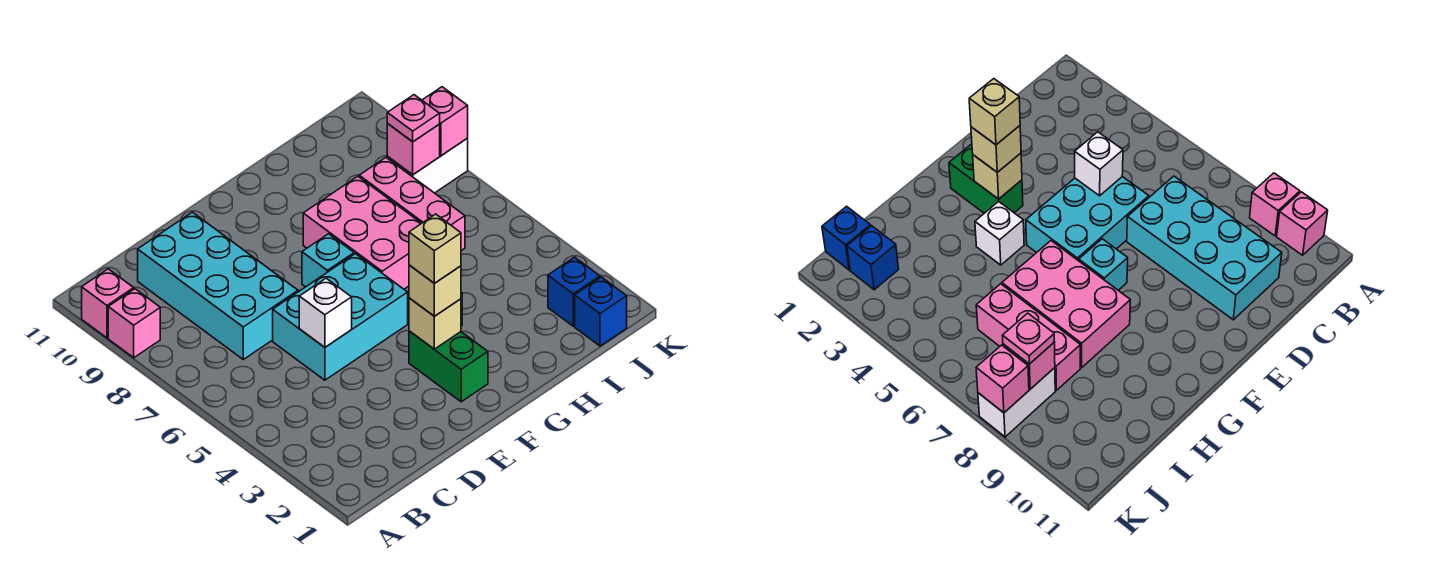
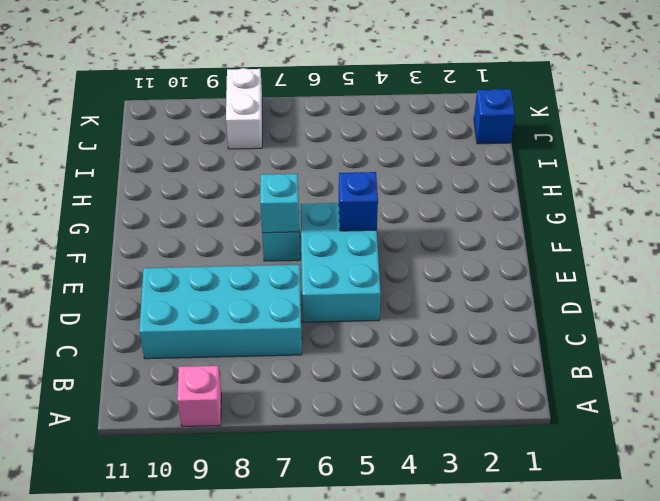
blue brick F5 level 2 -> blue brick J2 level 1
cyan brick F7 level 2 -> none
none -> pink brick A10 level 1
none -> green brick F2:F3 level 1
none -> white brick G4 level 1

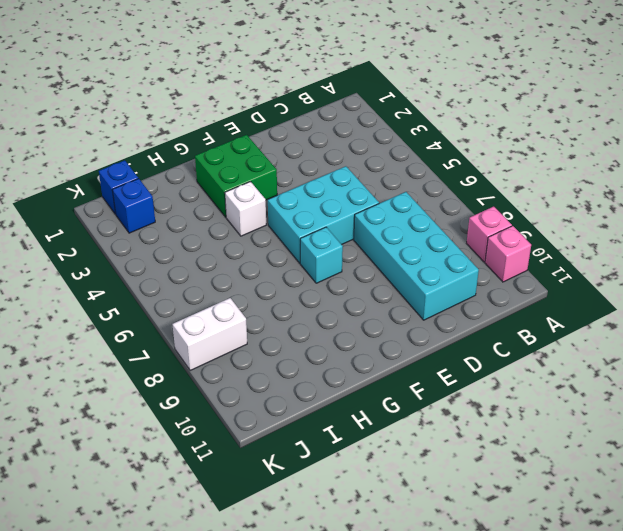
green brick F2:G3 level 1 -> green brick F2:F3 level 1
none -> pink brick G6:H8 level 1
none -> pink brick I6:I8 level 1
none -> white brick D5 level 2

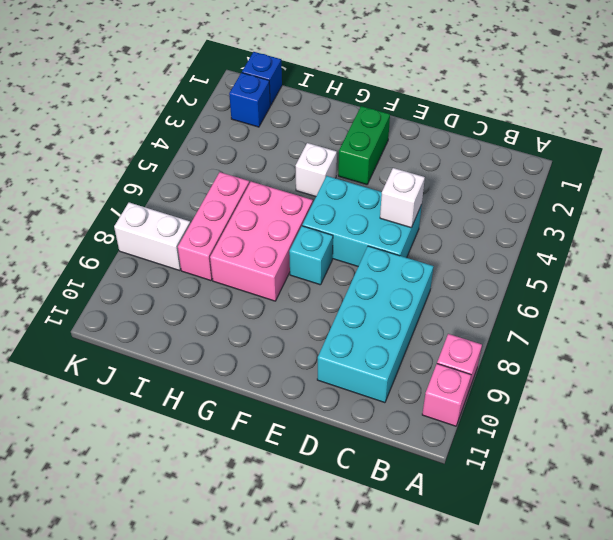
none -> tan brick F3 level 2
none -> pink brick J8 level 2
none -> pink brick K8 level 2

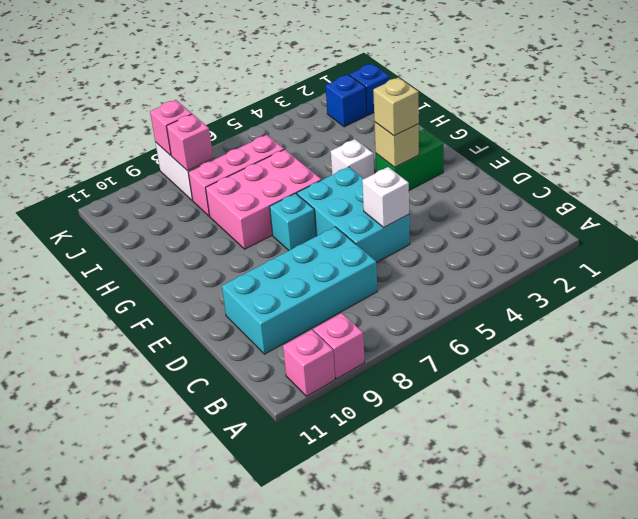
none -> pink plate J8 level 3
none -> tan brick F3 level 4

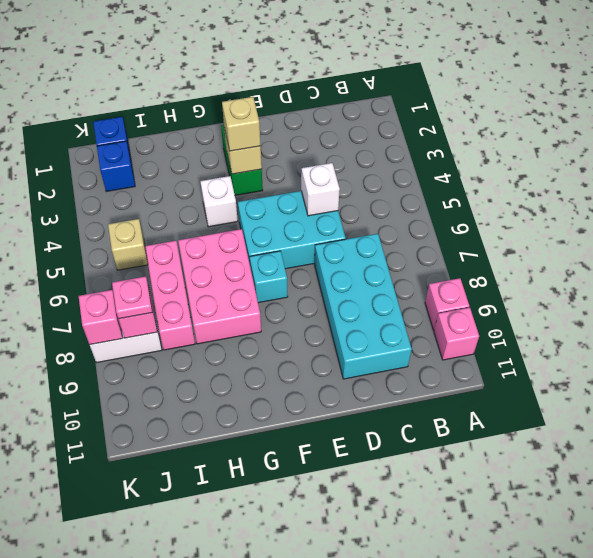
tan brick J5 level 1 -> tan brick F3 level 4

